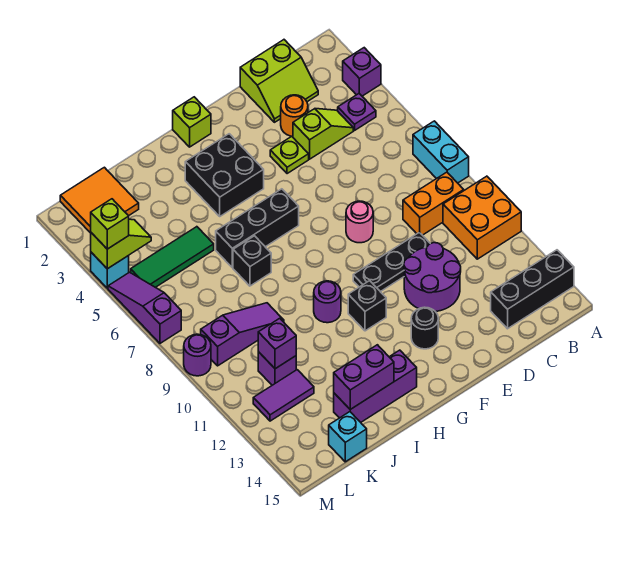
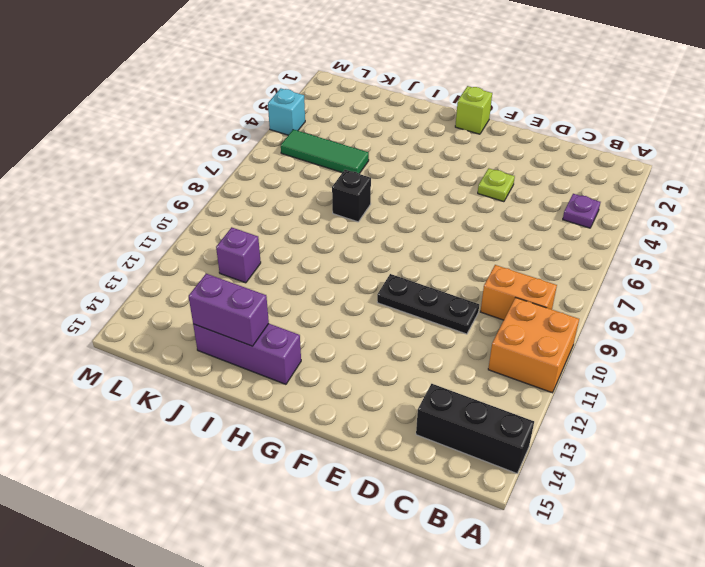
none -> purple brick A3 level 1
none -> cyan brick A7:A8 level 1
none -> lime slope C1:D2 level 1 top 1
none -> lime slope C4:D4 level 1 top D

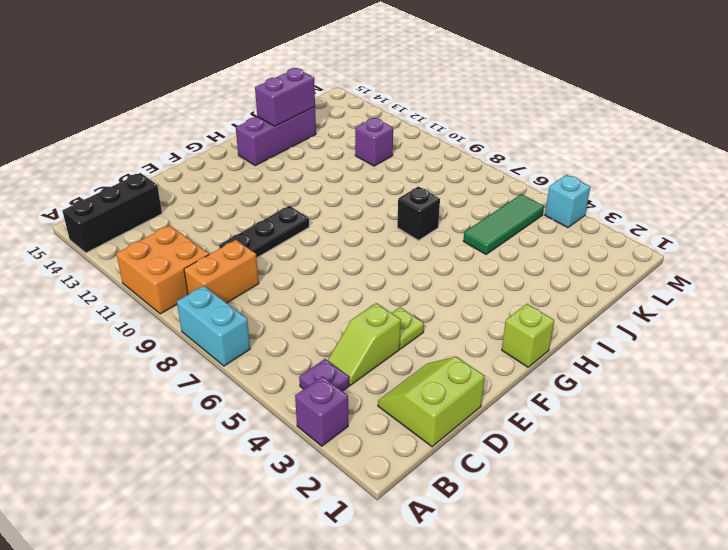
none -> orange round brick D3 level 1
none -> purple round brick D11:E12 level 1
none -> pink round brick E8 level 1
none -> black round brick F13 level 1

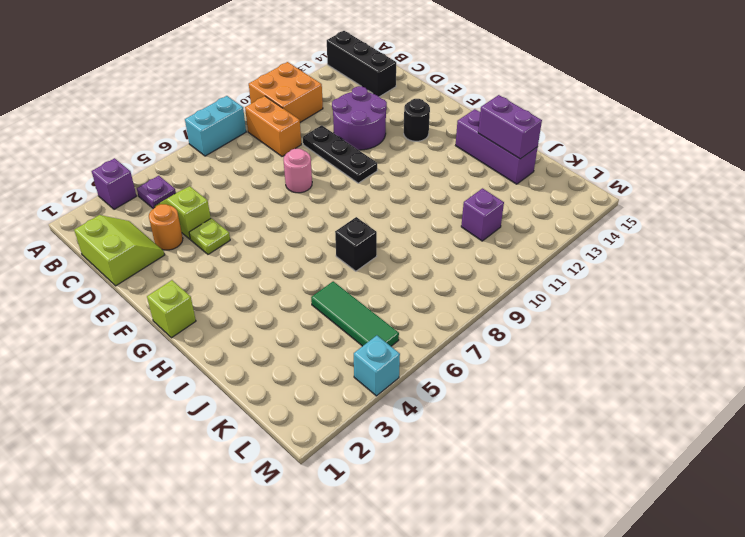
none -> black brick G3:H4 level 1
none -> black brick G6:I6 level 1
none -> black brick G11 level 1
none -> purple round brick H10 level 1

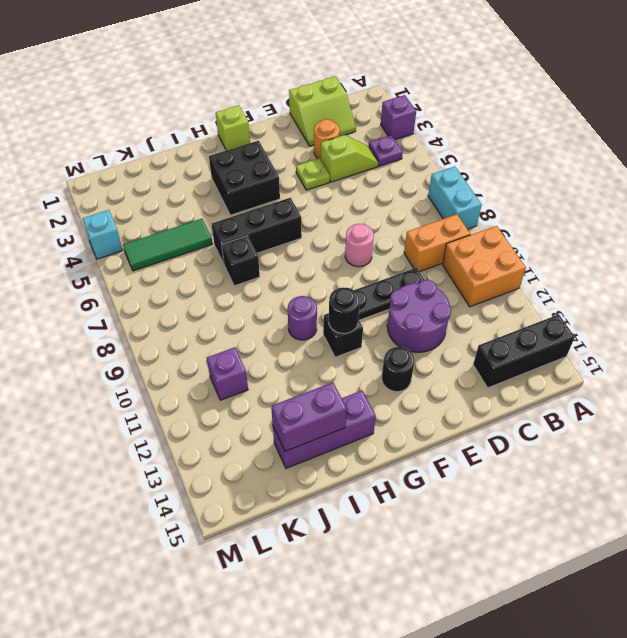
black round brick G11 level 2 -> none
none -> purple slope J9:L9 level 1 top L
none -> orange tile K1:L2 level 1
none -> purple tile K12:L12 level 1
none -> cyan brick K15 level 1

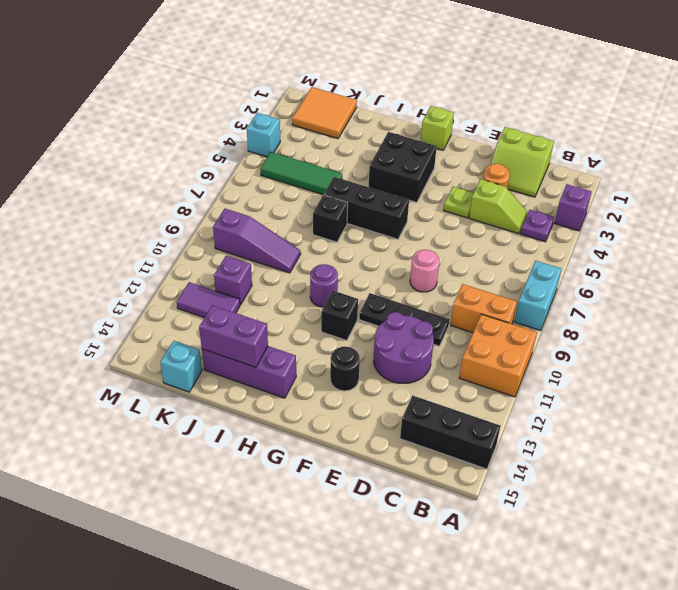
none -> purple slope M5:M7 level 1 top 7
none -> purple round brick M9 level 1
none -> purple brick K11 level 2
none -> lime slope L4:M4 level 2 top M

